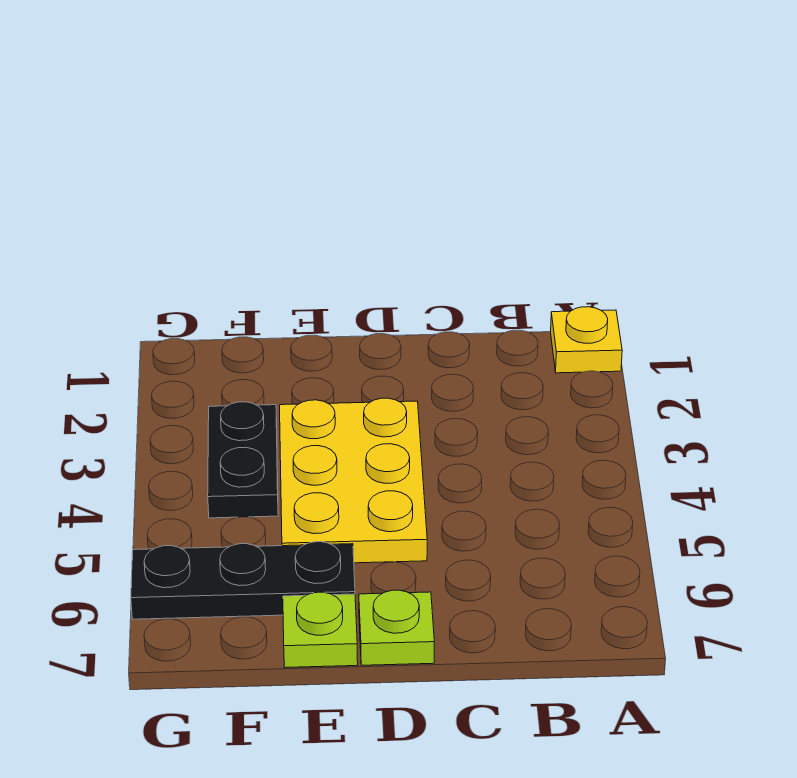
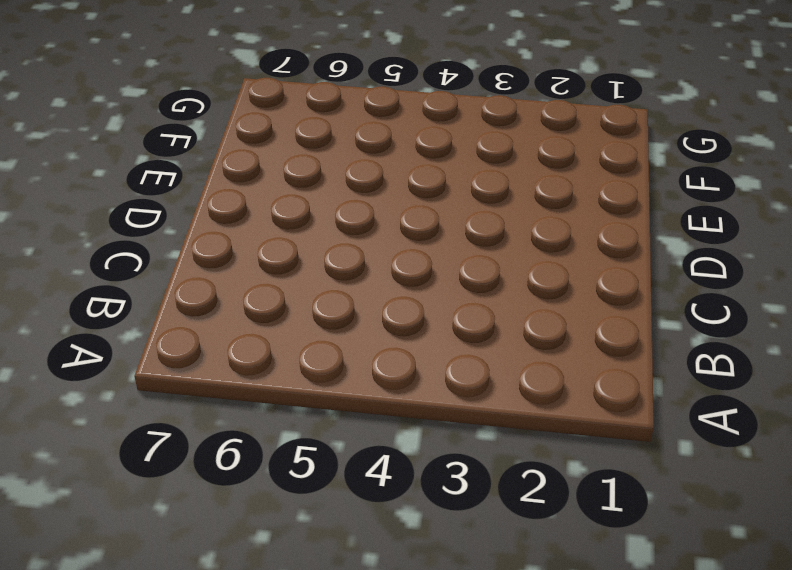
none -> yellow plate A1 level 1
none -> yellow plate D3:E5 level 1

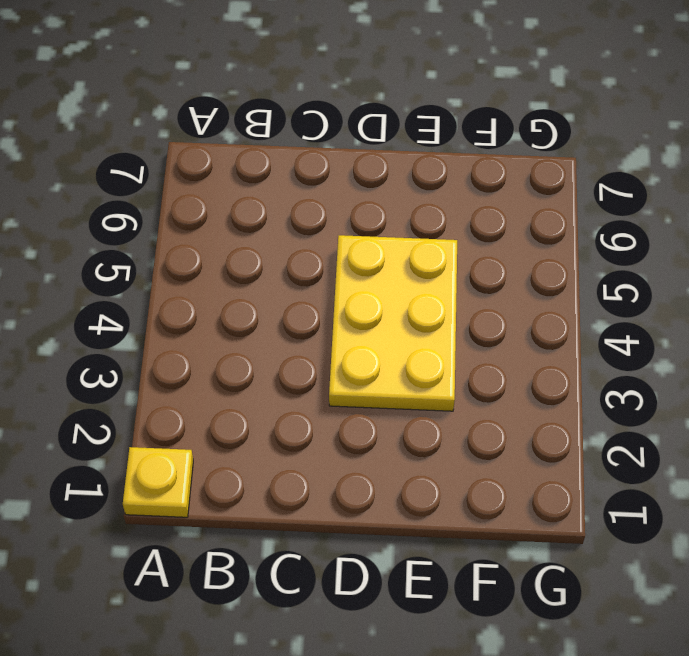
none -> lime plate D7 level 1
none -> black plate E6:G6 level 1

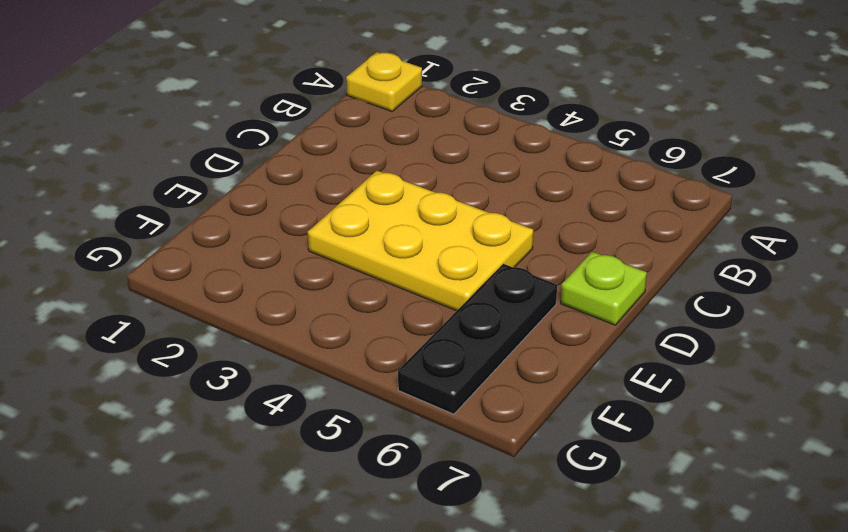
none -> lime plate E7 level 1
none -> black plate F3:F4 level 1

